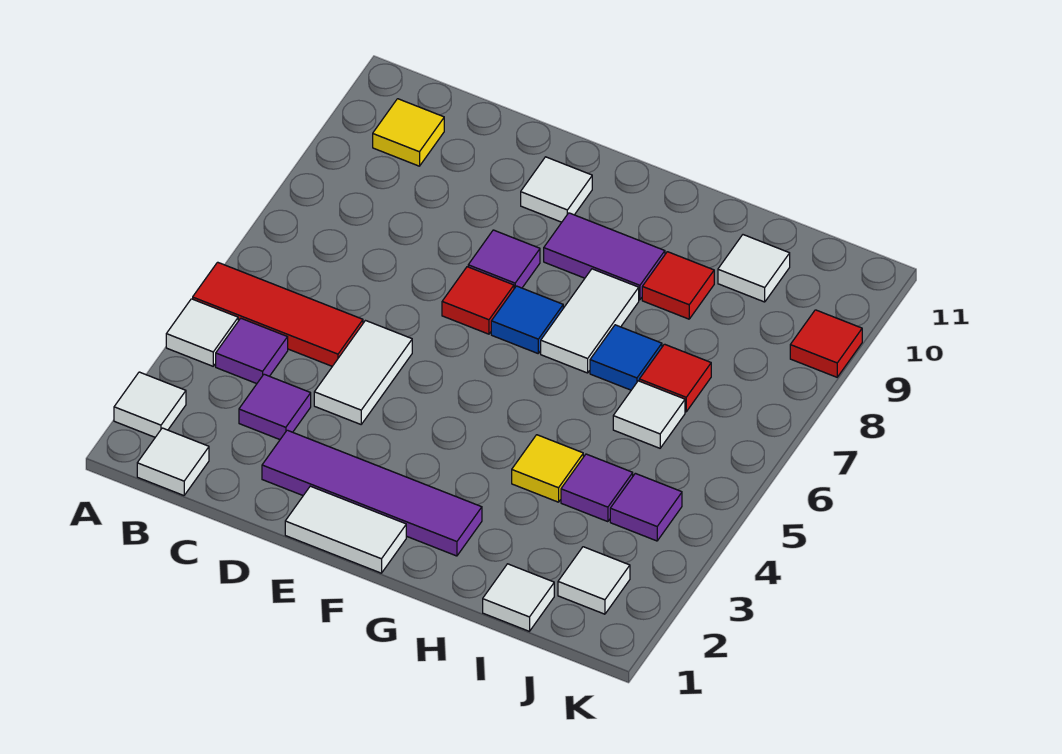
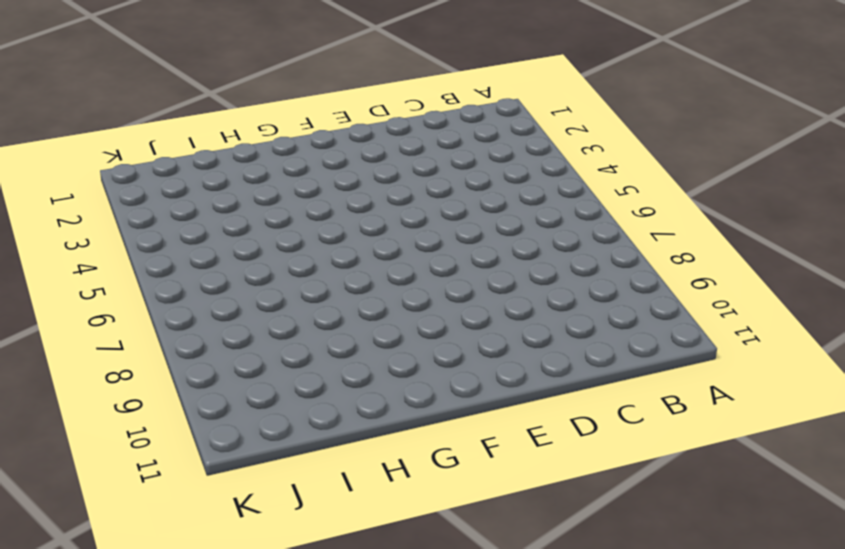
none -> white tile A2 level 1
none -> white tile A4 level 1
none -> red tile A5:C5 level 1

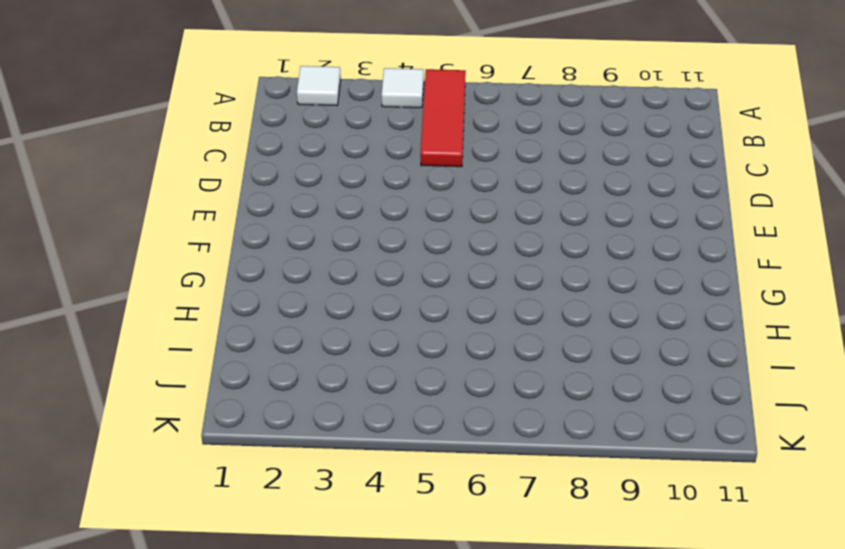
none -> white tile B1 level 1
none -> purple tile B4 level 1
none -> yellow tile B10 level 1

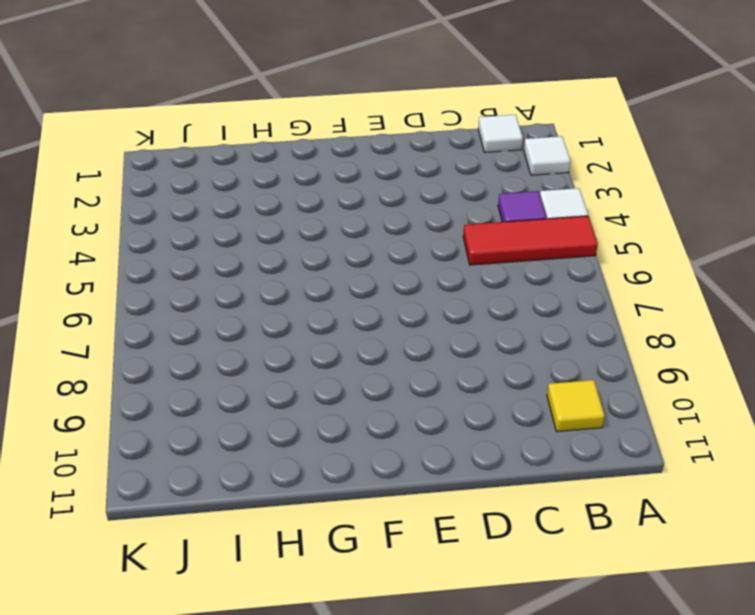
none -> purple tile C3 level 1
none -> purple tile D2:G2 level 1
none -> white tile D4:D5 level 1

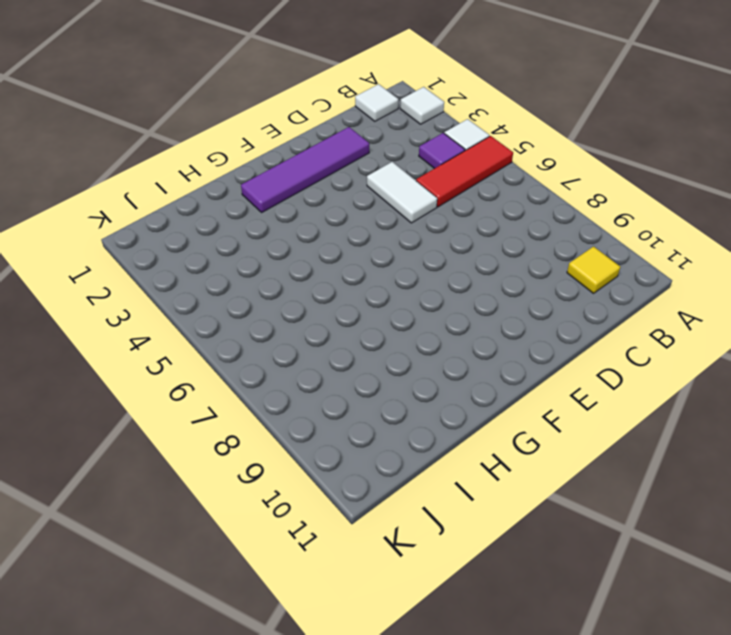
none -> purple tile C3 level 1
none -> white tile E1:F1 level 1
none -> red tile E7 level 1

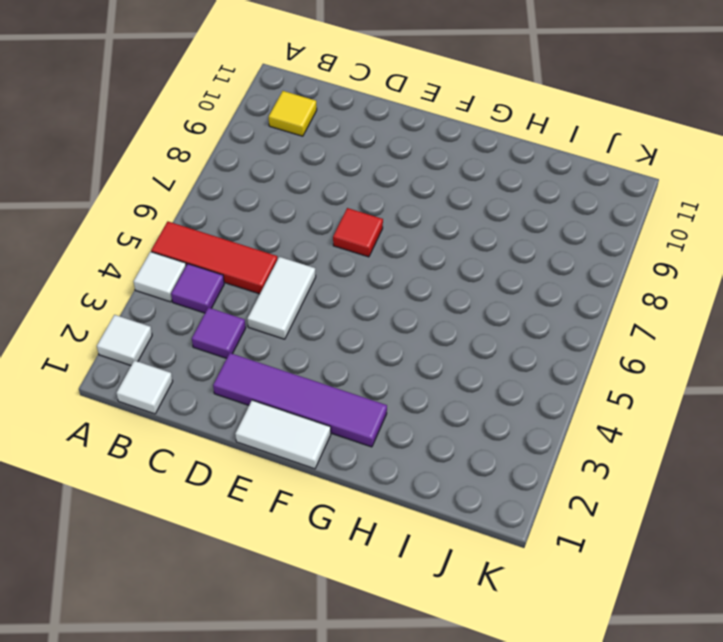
none -> purple tile E8 level 1
none -> white tile E10 level 1
none -> blue tile F7 level 1

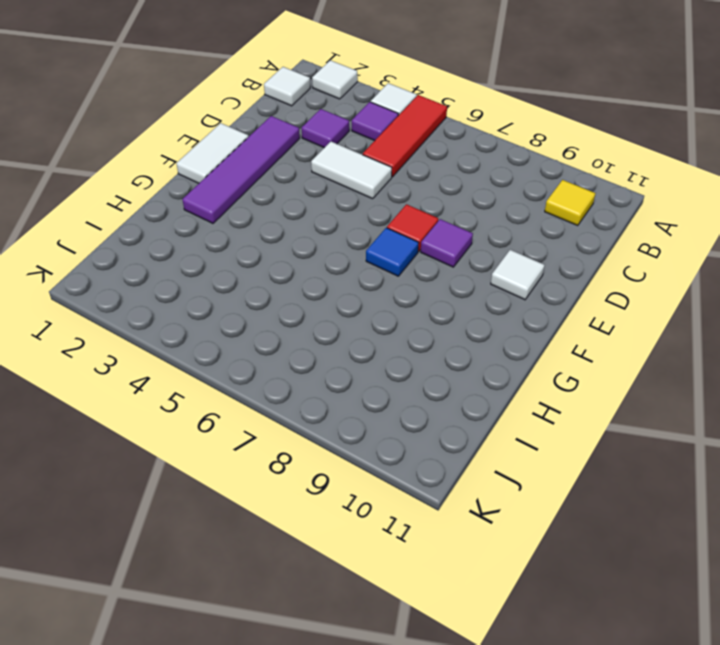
none -> purple tile F9:G9 level 1
none -> white tile G7:G8 level 1
none -> yellow tile H4 level 1

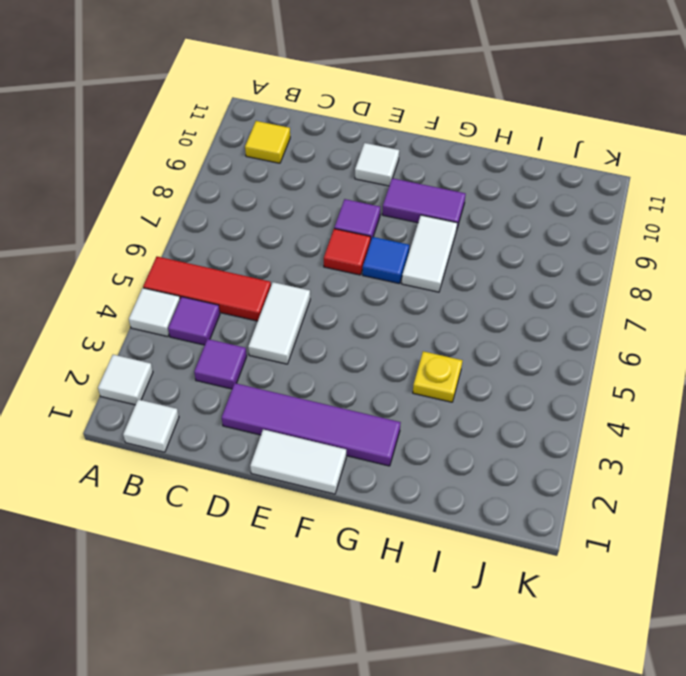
yellow plate H4 level 1 -> yellow tile H4 level 1
none -> blue tile H7 level 1
none -> red tile H9 level 1
none -> white tile I1 level 1

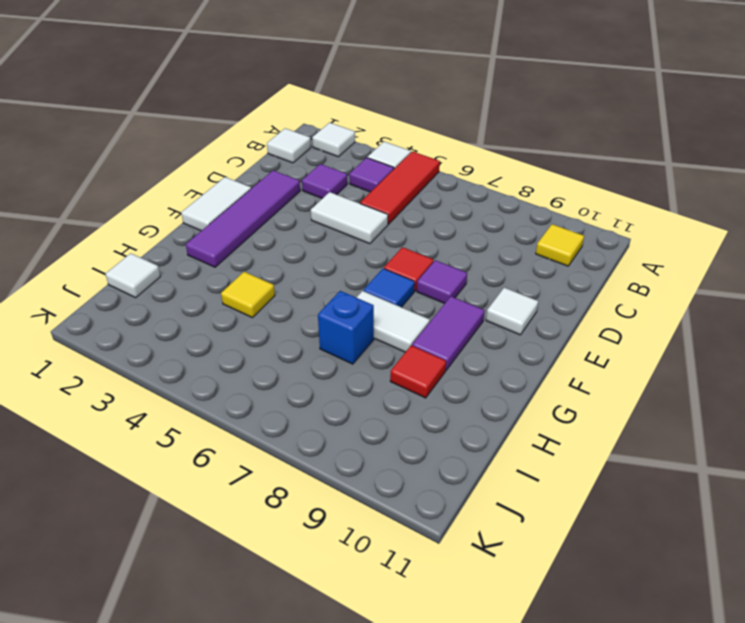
blue brick H7 level 1 -> blue tile H7 level 1
none -> purple tile I4 level 1
none -> white tile I6 level 1
none -> red tile I7 level 1

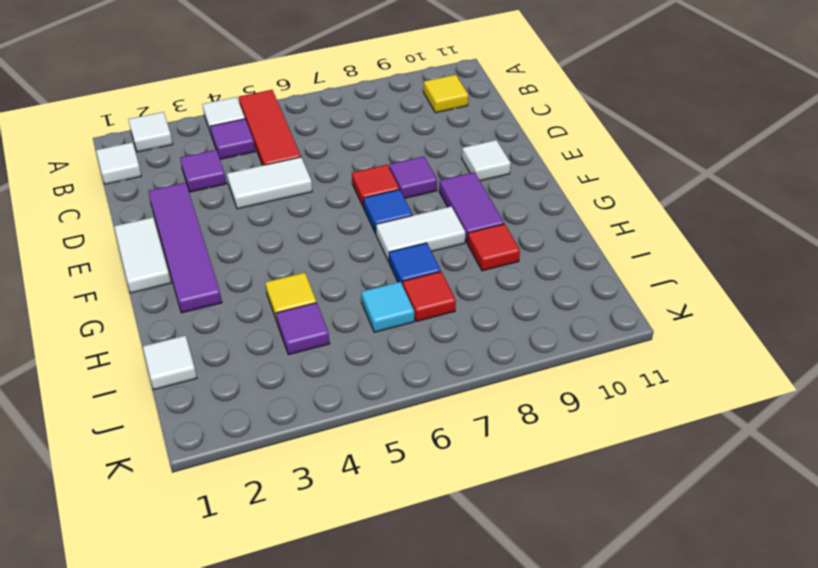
cyan tile I6 level 1 -> white tile I6 level 1
none -> white tile I10 level 1
none -> white tile J2 level 1
none -> purple tile J4 level 1

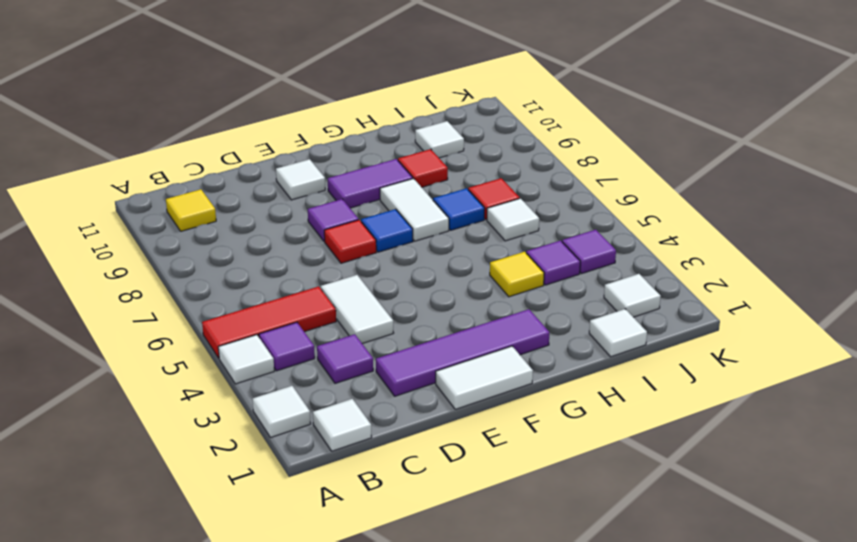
none -> red tile K9 level 1

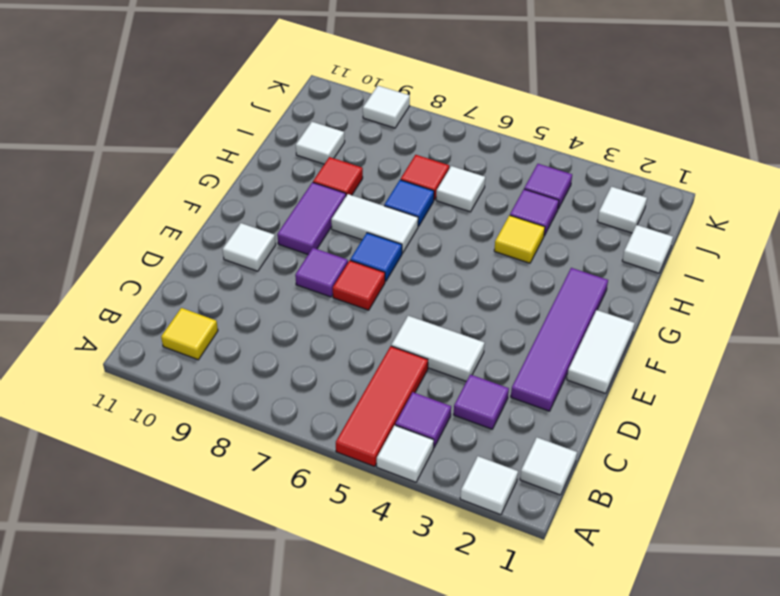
white tile K9 level 1 -> red tile K9 level 1

